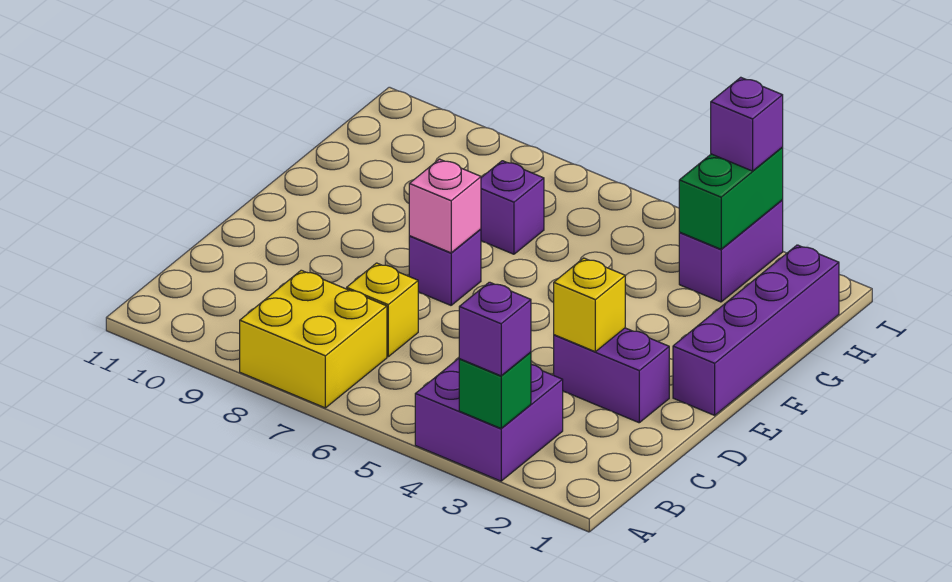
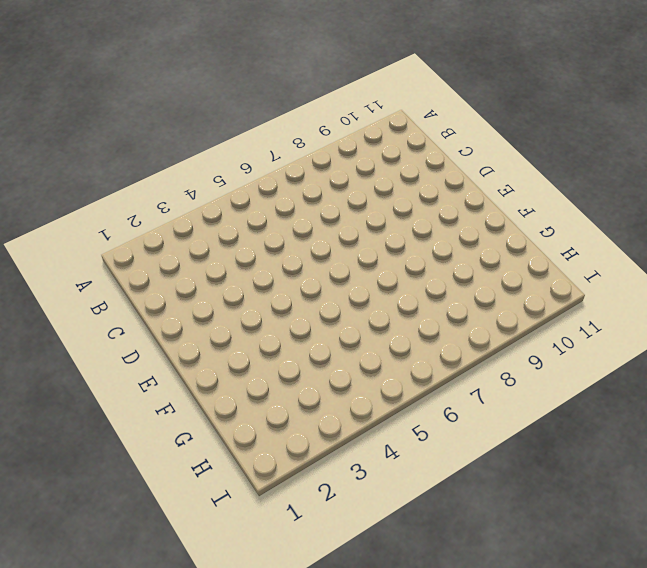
none -> purple brick A3:B4 level 1
none -> yellow brick A7:B8 level 1
none -> yellow brick C7 level 1

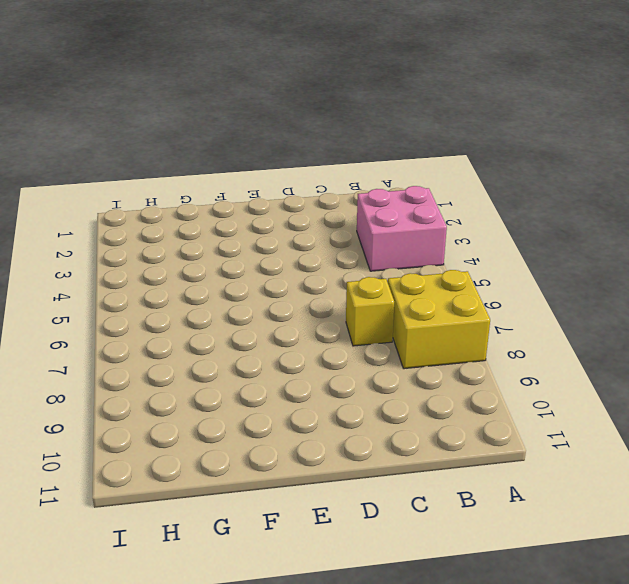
pink brick A3:B4 level 1 -> purple brick A3:B4 level 1
none -> purple brick D2:D3 level 1
none -> purple brick E1:H1 level 1
none -> purple brick E7 level 1

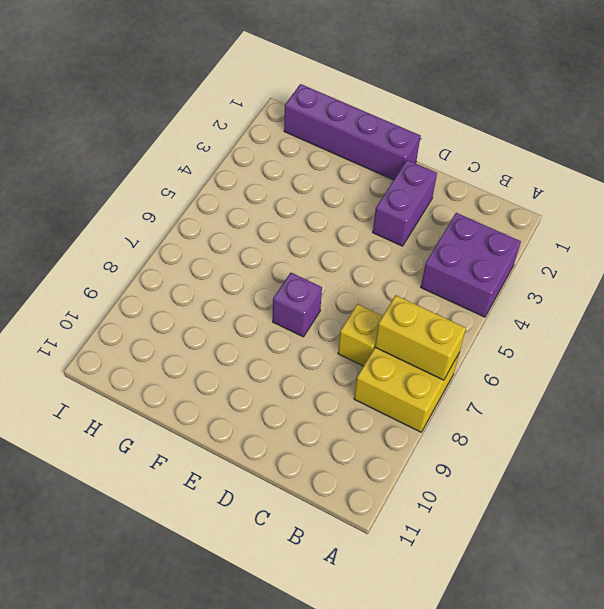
yellow brick A7:B7 level 2 -> none
none -> purple brick G7 level 1
none -> purple brick H3:I3 level 1
none -> green brick A3 level 2

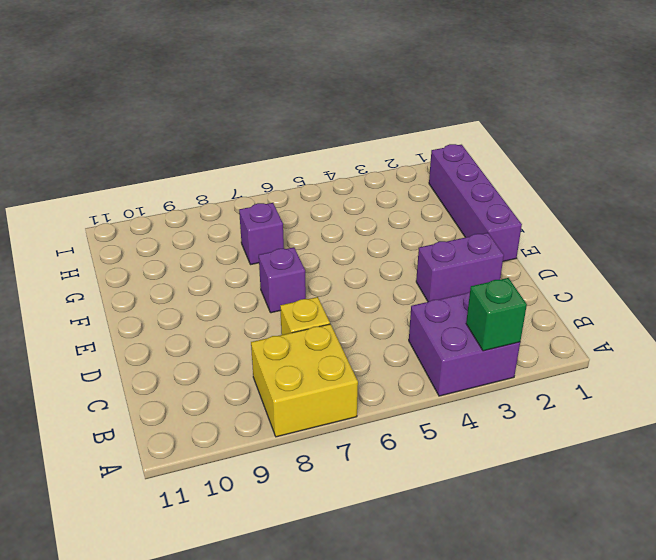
none -> purple brick H3:I3 level 1
none -> yellow brick D3 level 2
none -> pink brick E7 level 2

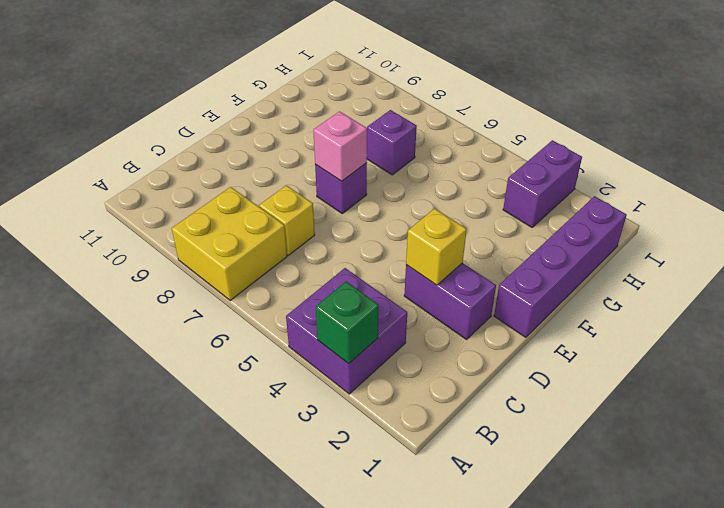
none -> green brick H3:I3 level 2
none -> purple brick A3 level 3
none -> purple brick I3 level 3

